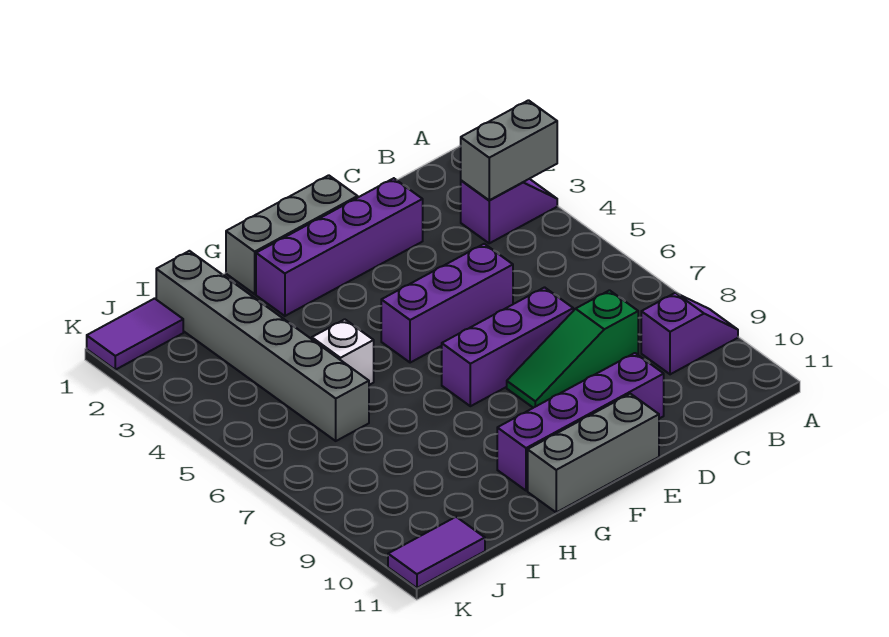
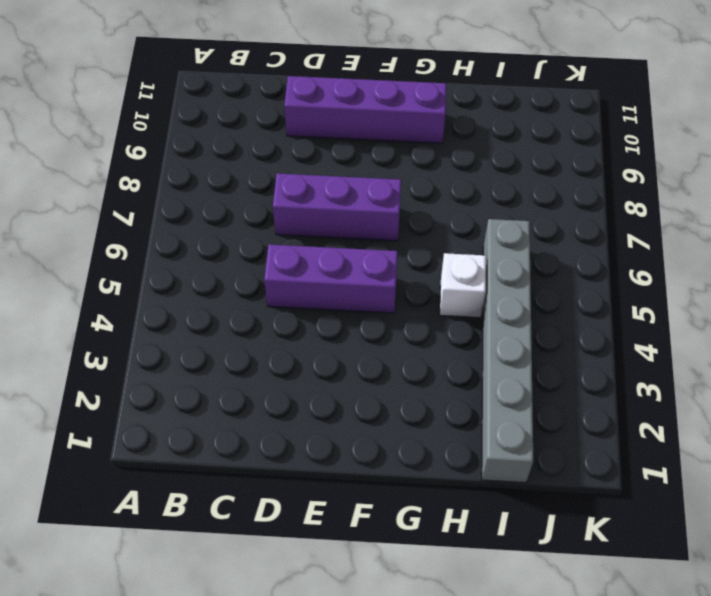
none -> purple slope A3:B3 level 1 top B
none -> purple slope A9:B9 level 1 top B
none -> green slope C8:E8 level 1 top C

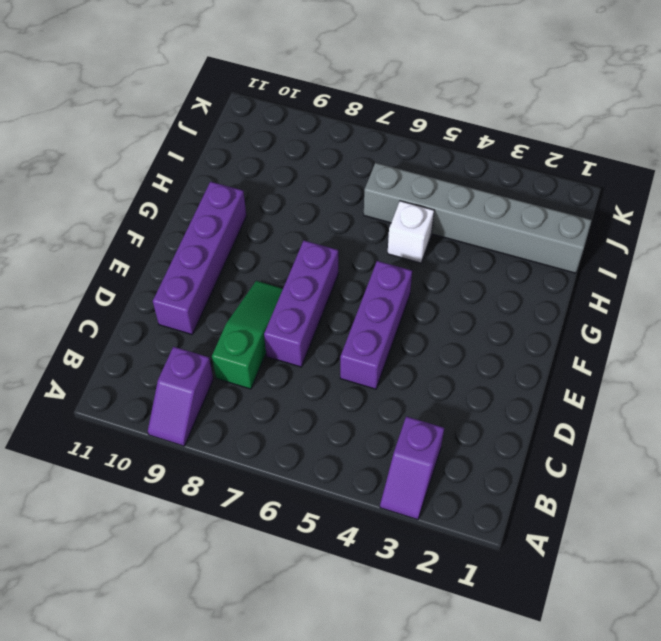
none -> purple brick D2:G2 level 1
none -> grey brick E1:G1 level 1
none -> grey brick E11:G11 level 1

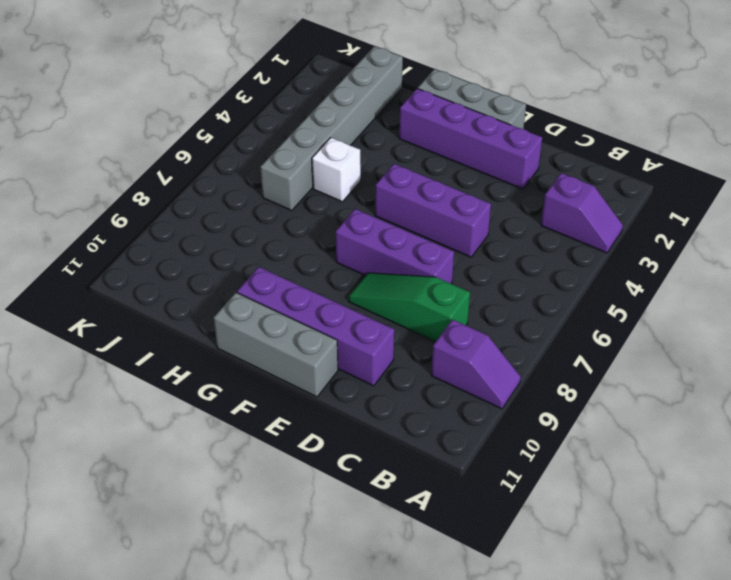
none -> purple tile J1:K1 level 1
none -> purple tile J11:K11 level 1
none -> grey brick A3:B3 level 2

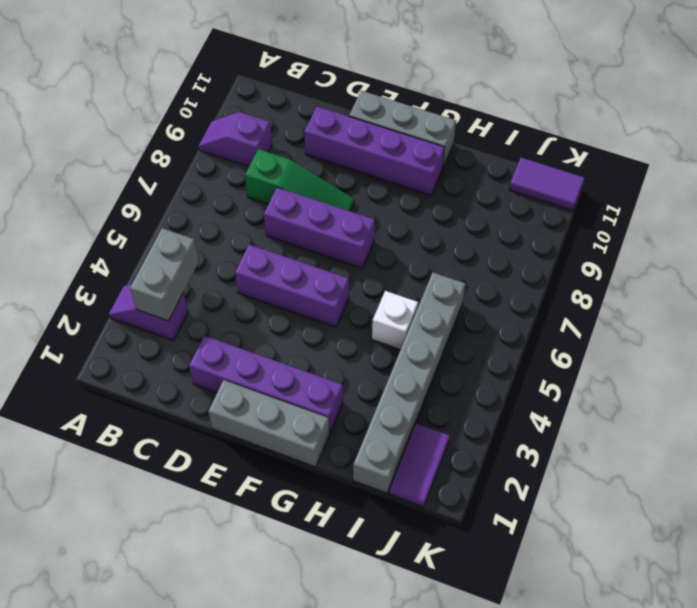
grey brick B3:B4 level 2 -> grey brick A3:B3 level 2
purple tile J1:J2 level 1 -> purple tile J1:K1 level 1

